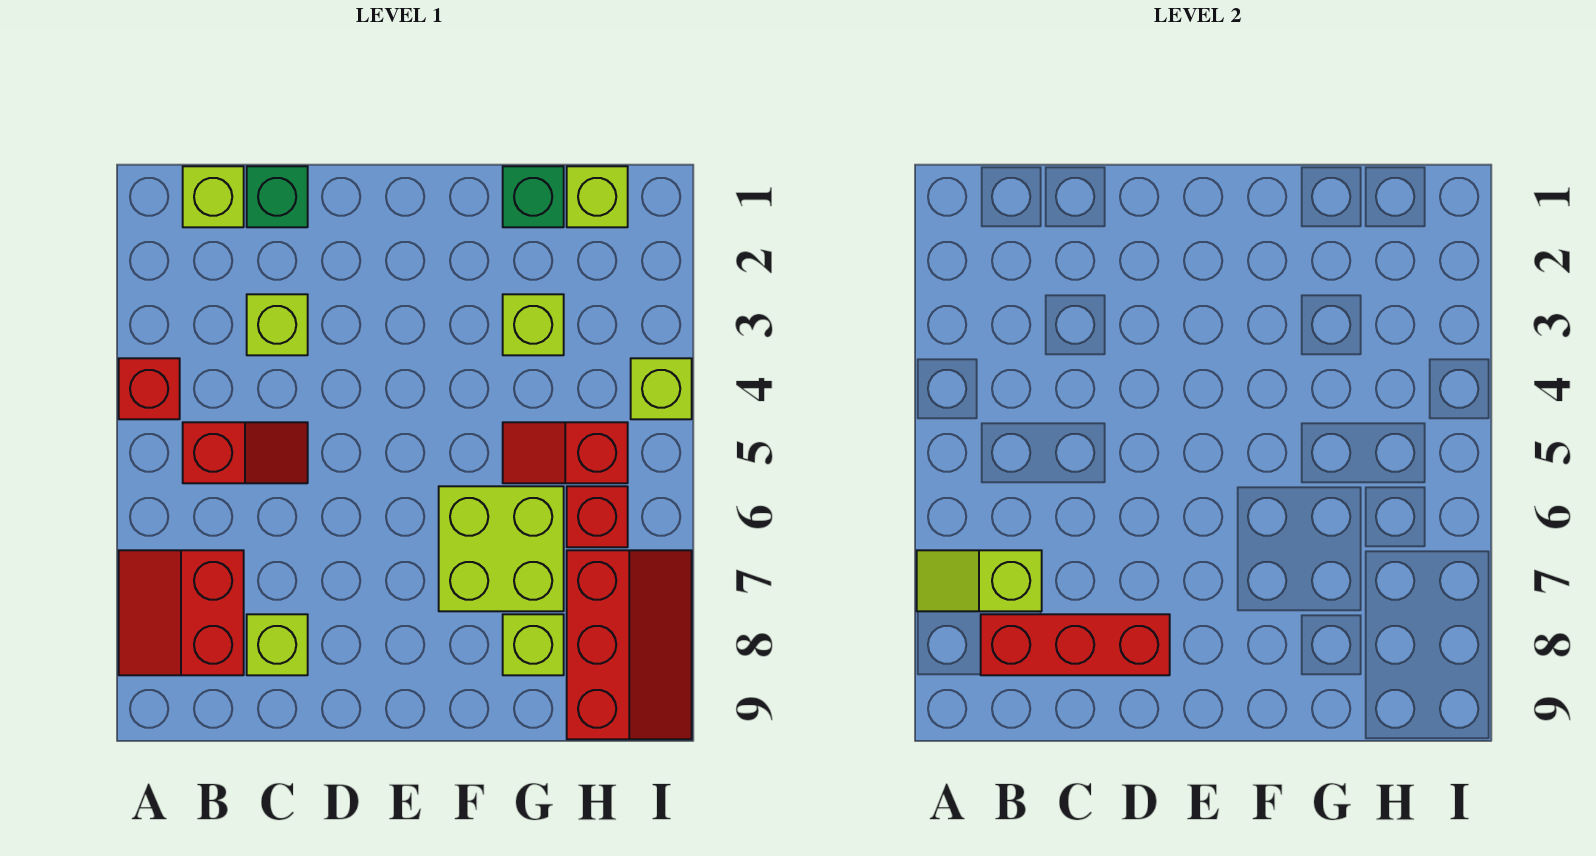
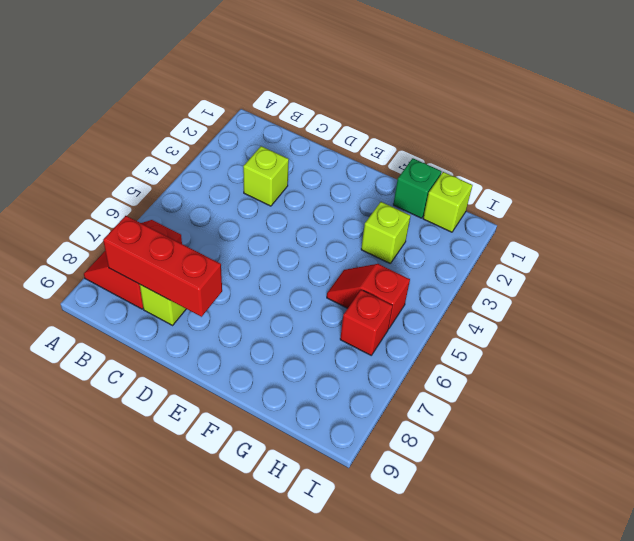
none -> red brick A4 level 1
none -> lime brick B1 level 1
none -> red slope B5:C5 level 1 top B

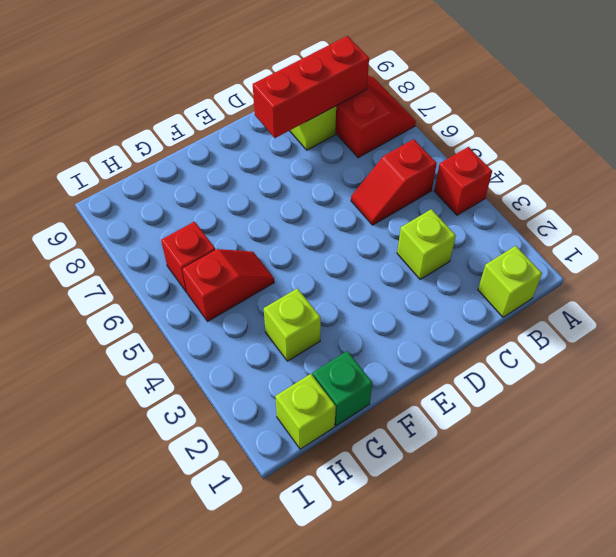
none -> green brick C1 level 1
none -> lime brick F6:G7 level 1
none -> lime brick G8 level 1

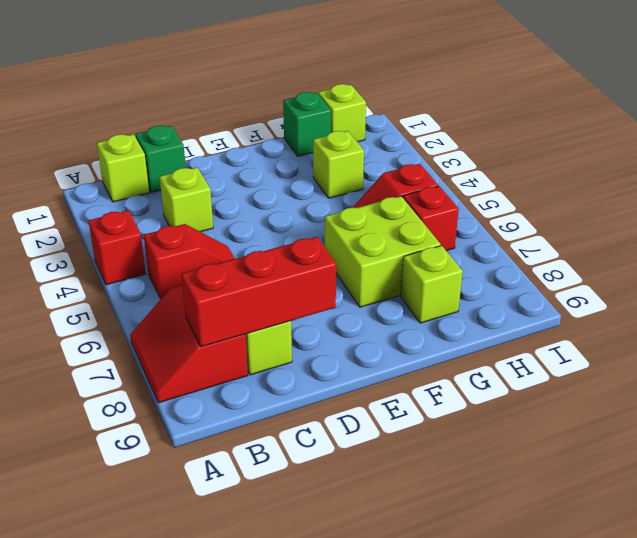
none -> red slope H7:I9 level 1 top H
none -> lime brick I4 level 1
none -> lime slope A7:B7 level 2 top B

